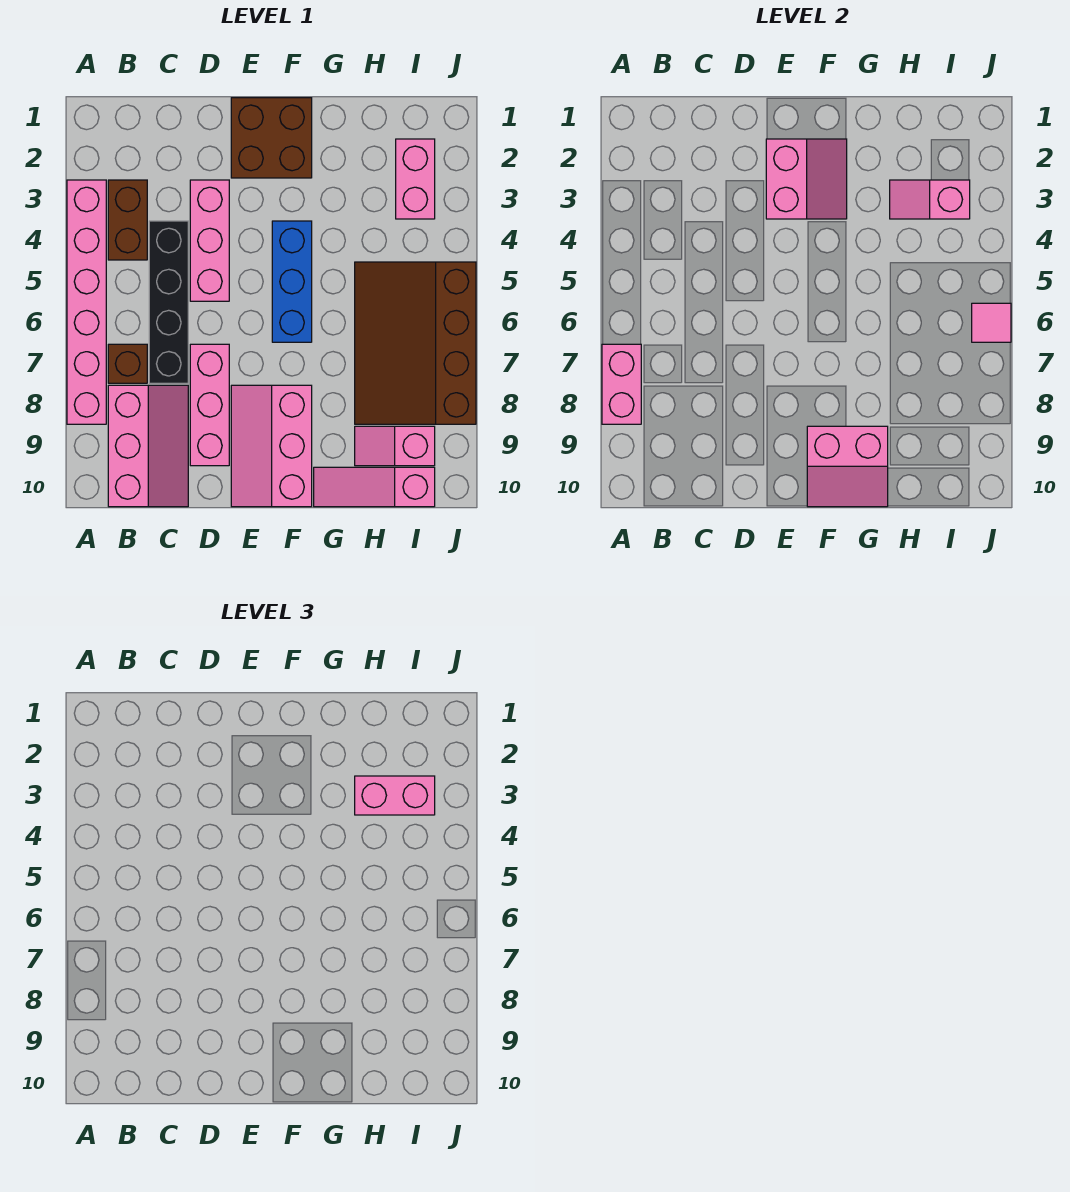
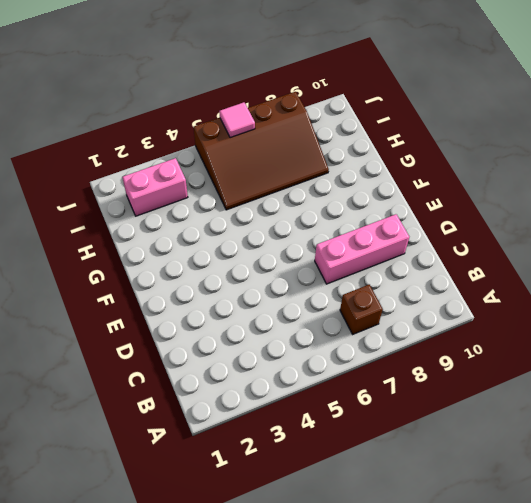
none -> pink brick A3:A8 level 1
none -> brown brick B3:B4 level 1
none -> pink slope B8:C10 level 1 top B

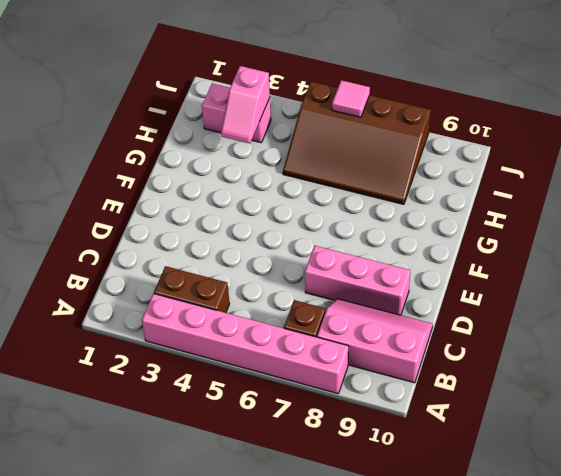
none -> black brick C4:C7 level 1
none -> pink brick D3:D5 level 1
none -> brown brick E1:F2 level 1

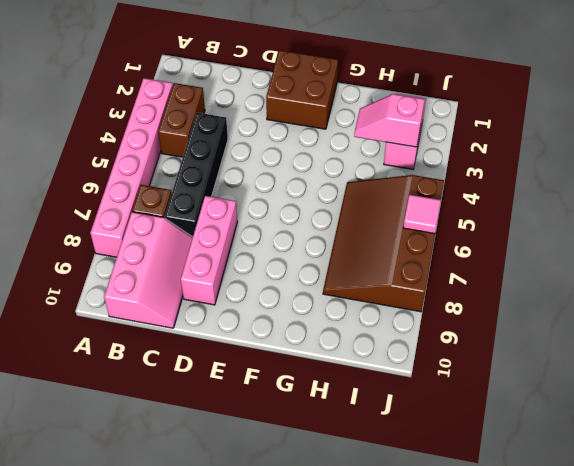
none -> pink brick D3:D5 level 1
none -> pink slope E8:F10 level 1 top F
none -> blue brick F4:F6 level 1

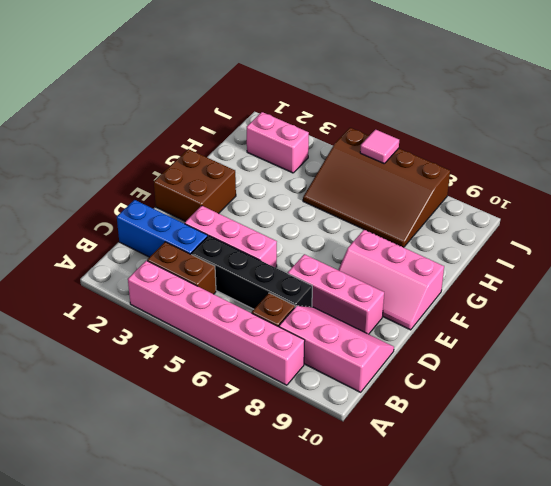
blue brick C1:C3 level 1 -> blue brick F4:F6 level 1
none -> pink slope G10:I10 level 1 top I
none -> pink slope H9:I9 level 1 top I
none -> pink brick A7:A8 level 2

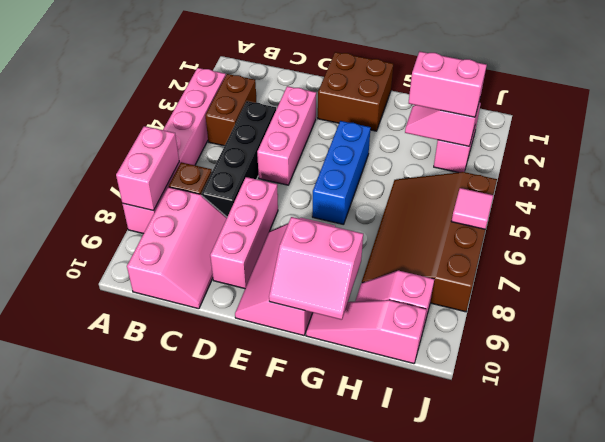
none -> pink slope E2:F3 level 2 top E

